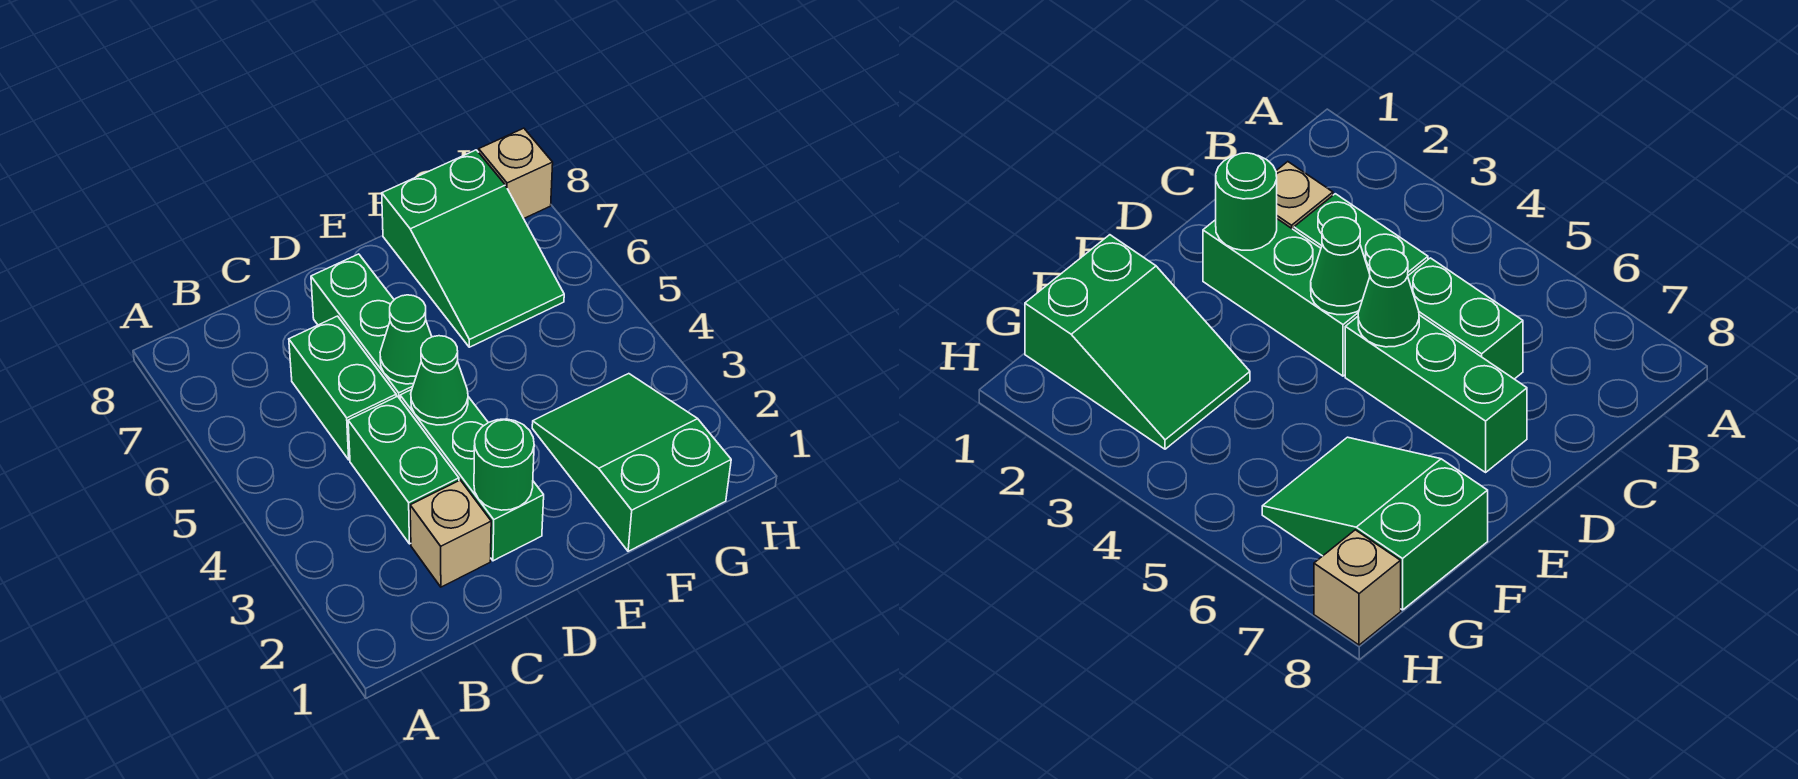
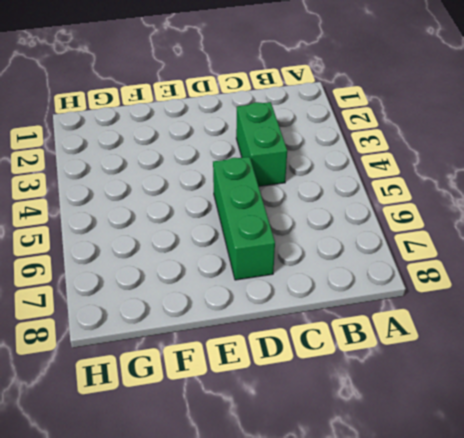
none -> tan brick C2 level 1
none -> green brick C5:C6 level 1

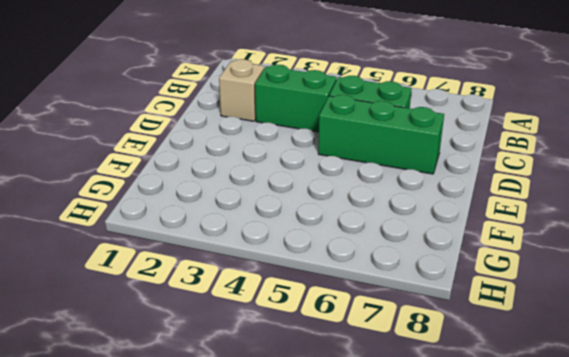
none -> green brick D2:D4 level 1
none -> green slope F1:G3 level 1 top 1

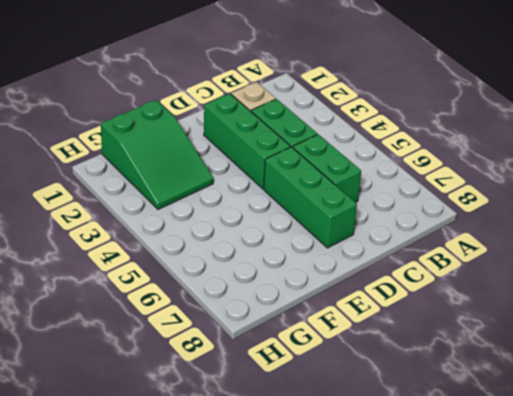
none -> green slope F6:G8 level 1 top 8
none -> tan brick H8 level 1

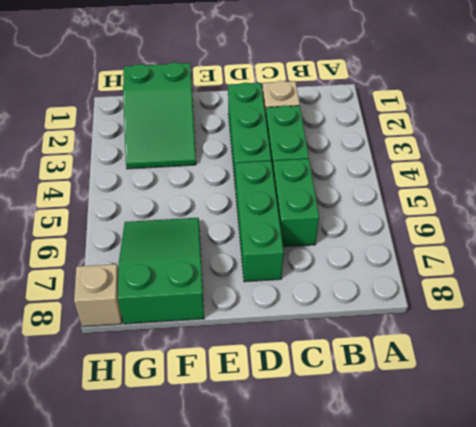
none -> green round brick D2 level 2
none -> green cone D4 level 2

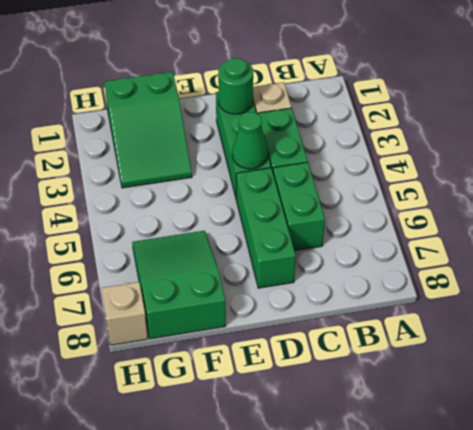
none -> green cone D5 level 2

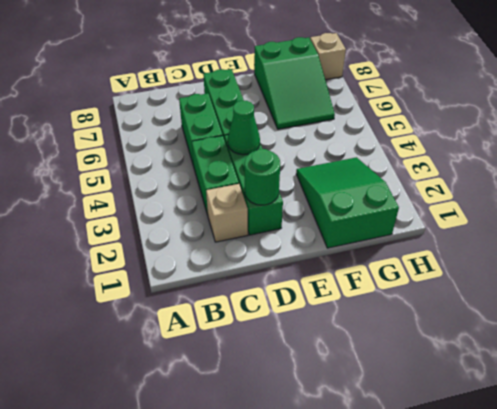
none -> green cone D5 level 2

